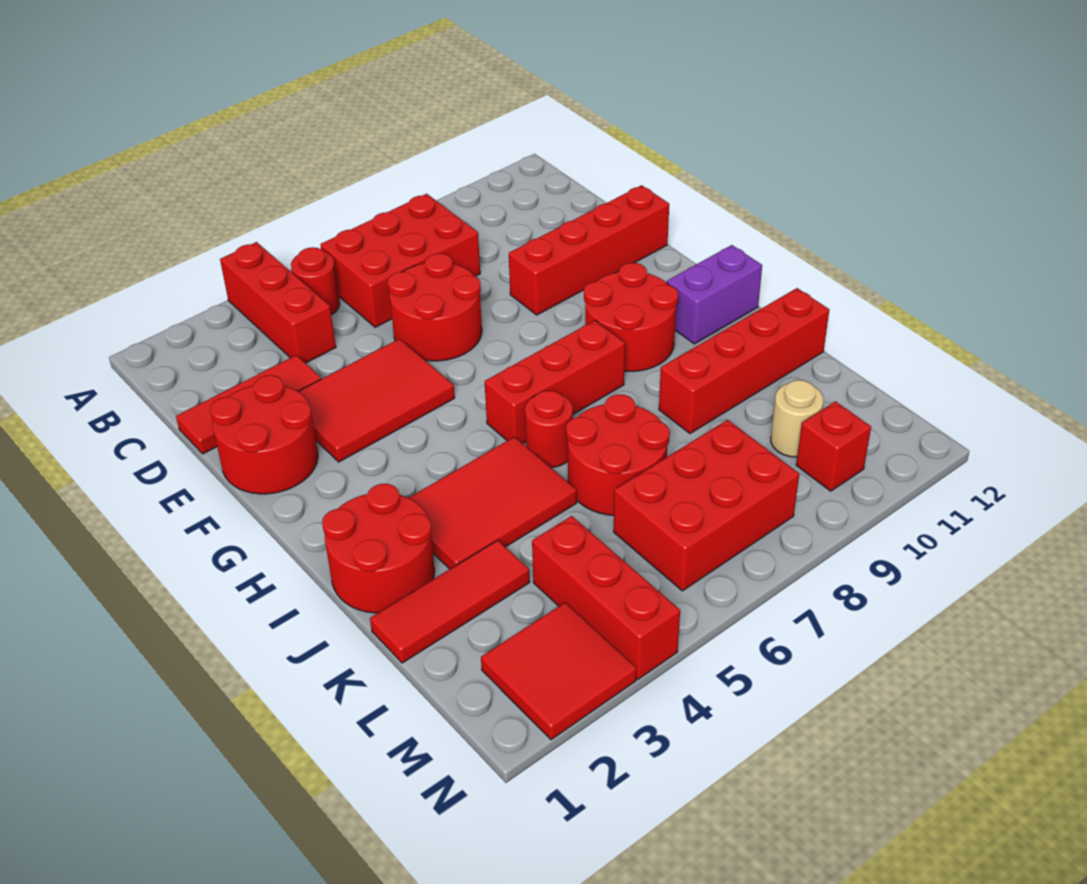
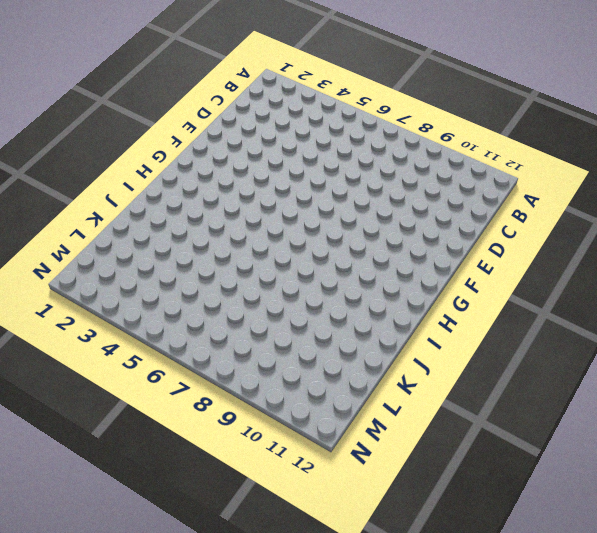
none -> red brick A4:C4 level 1
none -> red round brick B5 level 1
none -> red brick B6:C8 level 1

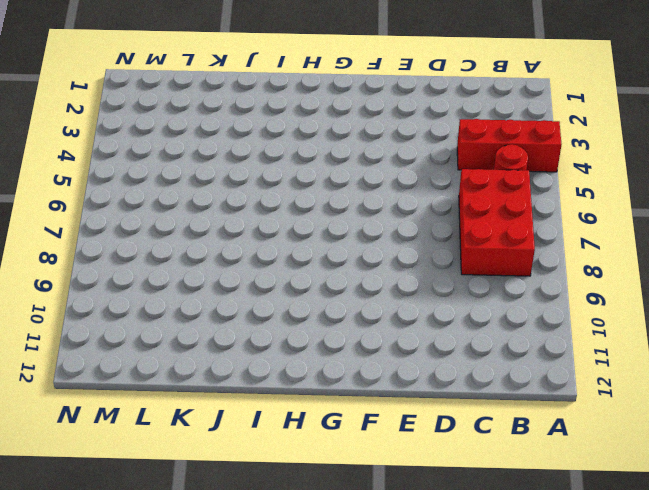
none -> red tile D1:D3 level 1
none -> red round brick D6:E7 level 1
none -> red round brick E1:F2 level 1

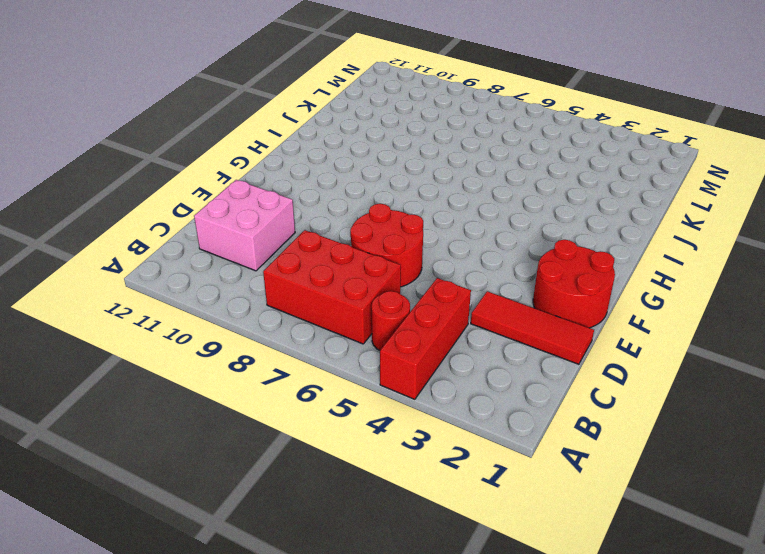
pink brick C10:D11 level 1 -> none
none -> red tile E3:F5 level 1
none -> red brick E9:E12 level 1
none -> red round brick G9:H10 level 1

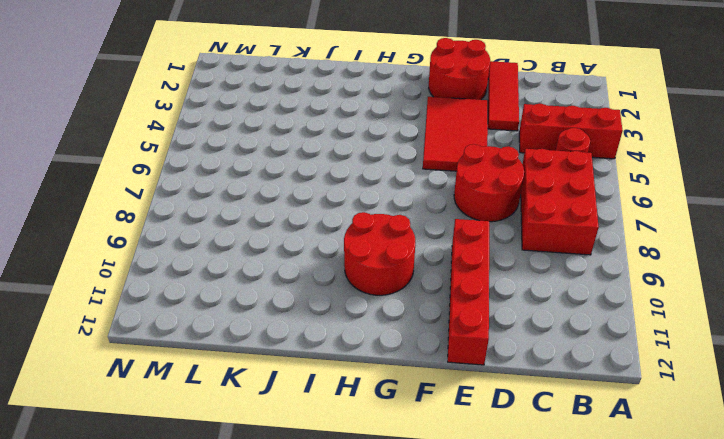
none -> red brick H6:H8 level 1
none -> purple brick H11:H12 level 1
none -> red round brick I1:J2 level 1

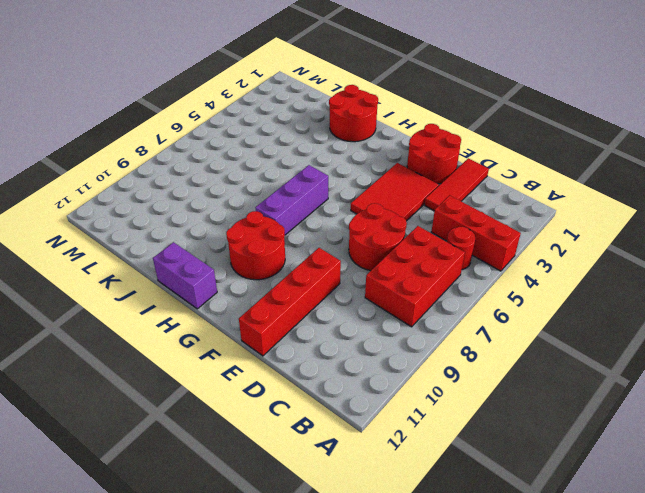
purple brick H6:H8 level 1 -> red brick H6:H8 level 1
purple brick H12:I12 level 1 -> purple brick H11:H12 level 1
none -> red tile I3:J5 level 1
none -> red round brick I6 level 1
none -> red round brick J6:K7 level 1

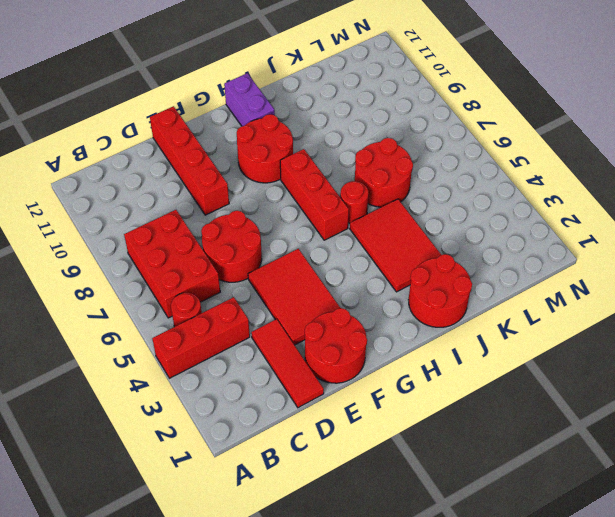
none -> red brick J9:J12 level 1
none -> red tile K1:K3 level 1
none -> red brick L4:N4 level 1

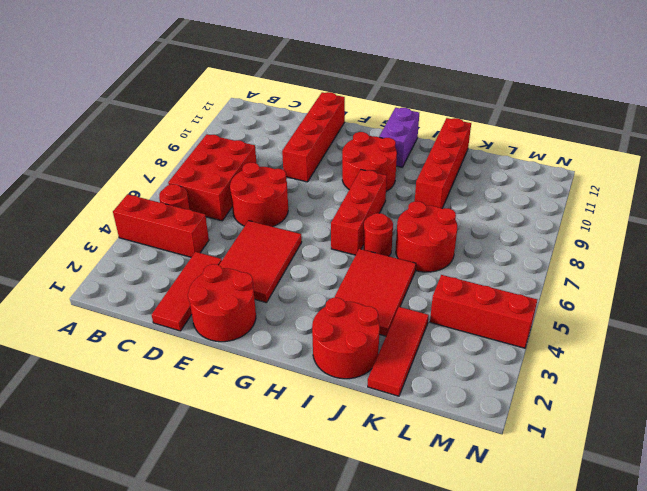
none -> red brick L6:M8 level 1
none -> tan round brick L10 level 1
none -> red tile M2:N3 level 1

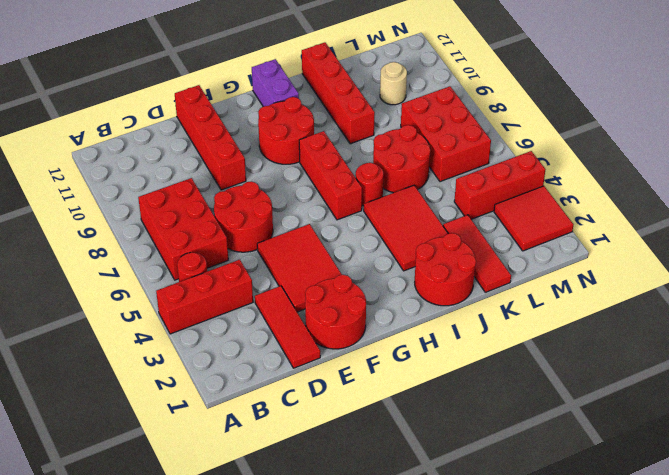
none -> red brick M10 level 1

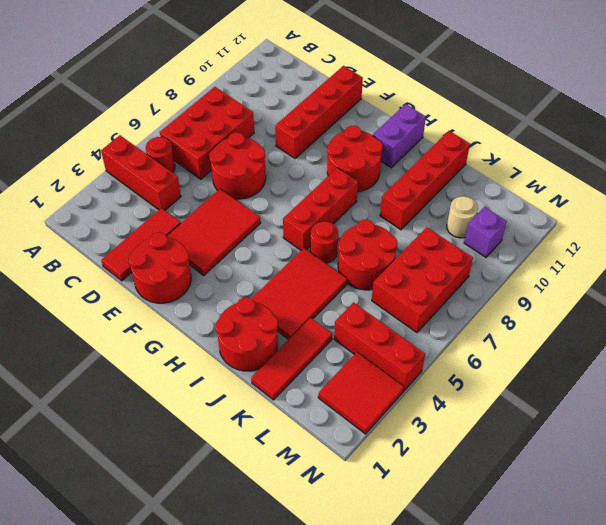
purple brick M10 level 1 -> red brick M10 level 1

